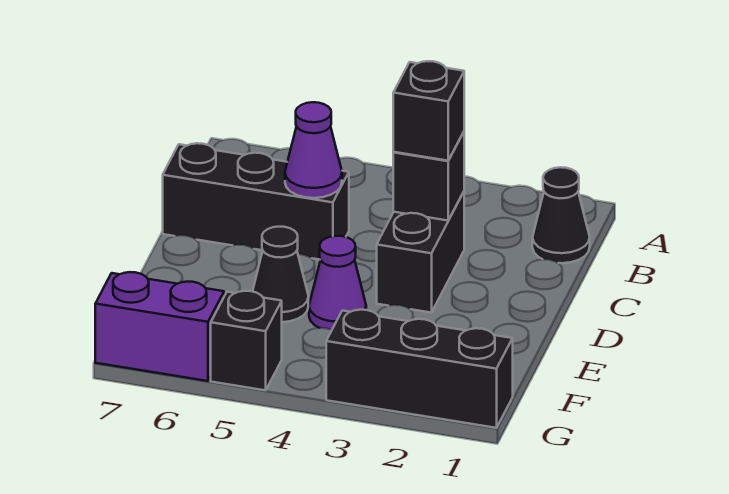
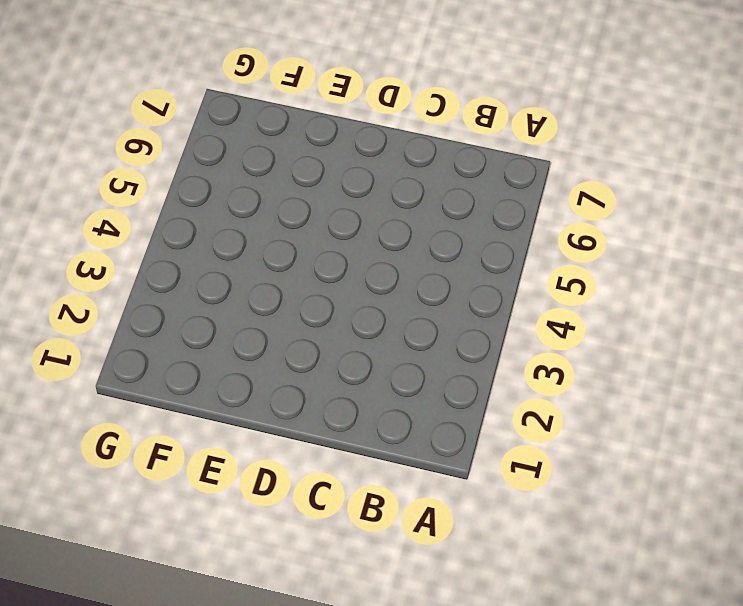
none -> black cone B1 level 1
none -> black brick C3:D3 level 1

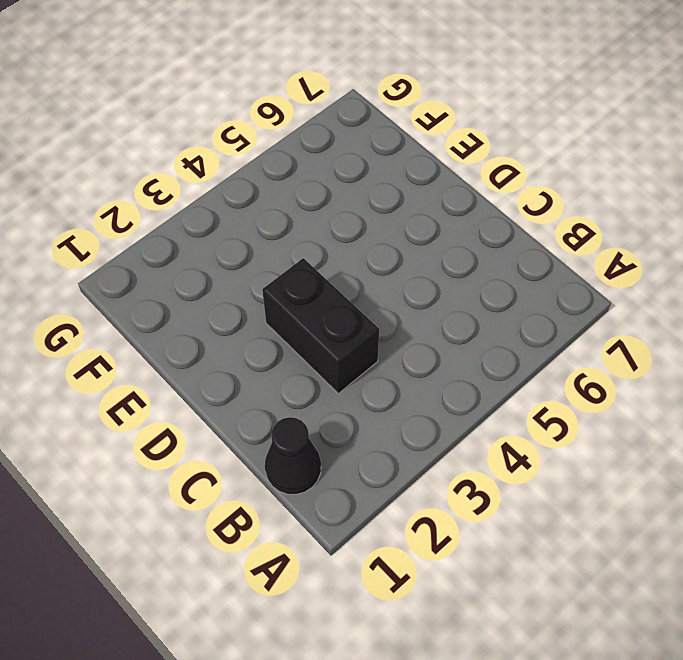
none -> black brick C5:C7 level 1
none -> purple cone E4 level 1

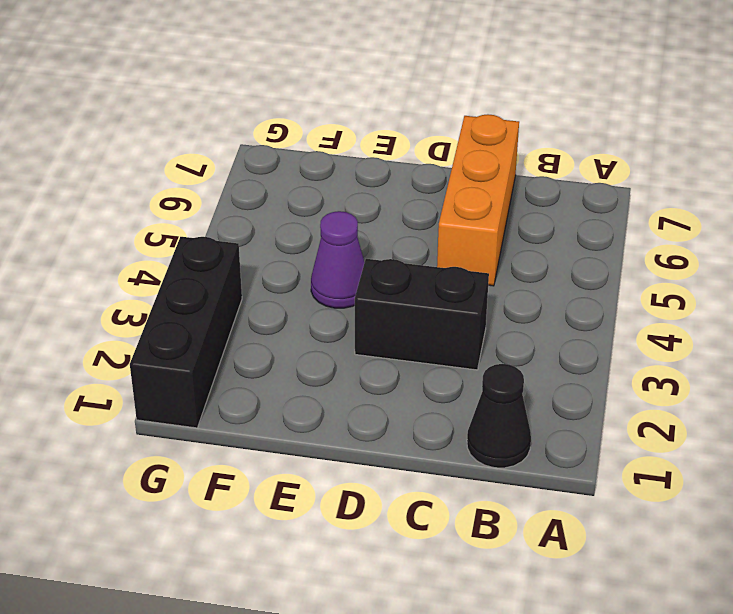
orange brick C5:C7 level 1 -> black brick C5:C7 level 1
none -> black cone E5 level 1
none -> black brick G5 level 1

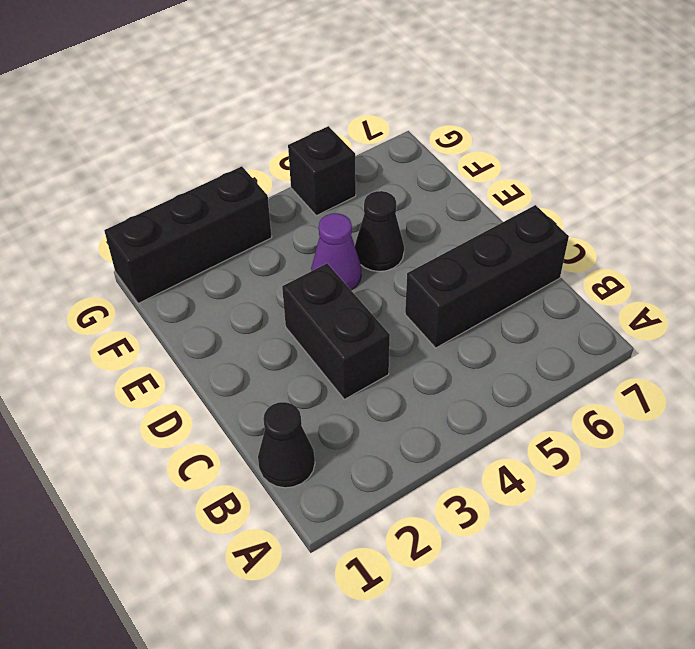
none -> purple brick G6:G7 level 1
none -> black brick C3 level 2

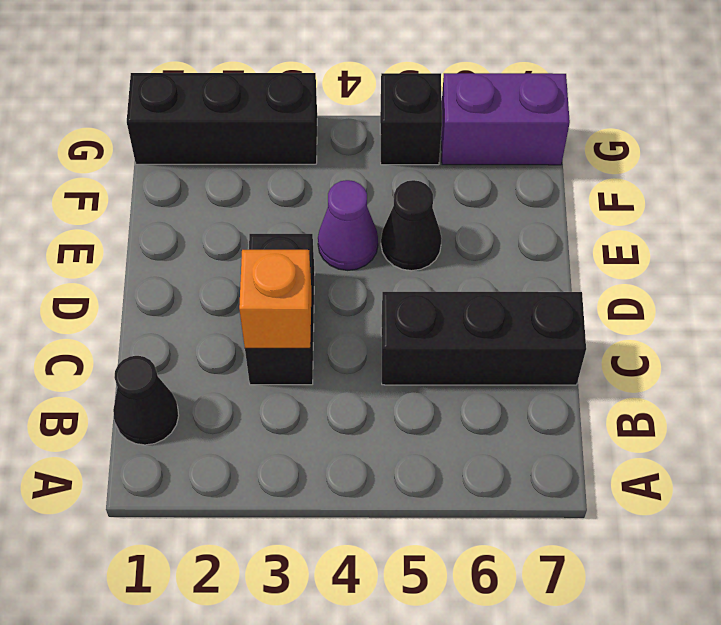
orange brick C3 level 2 -> black brick C3 level 2
none -> purple cone C5 level 2
none -> black brick C3 level 3

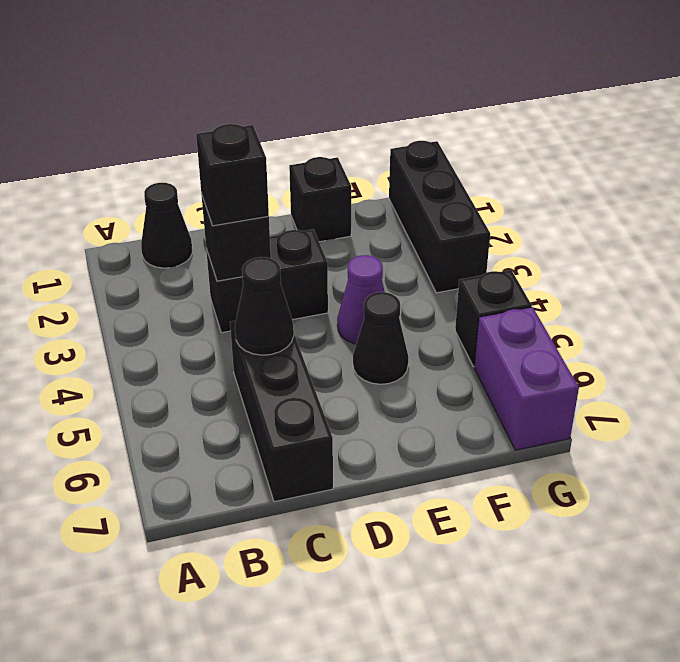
black cone C5 level 2 -> purple cone C5 level 2
black brick E1 level 1 -> none

